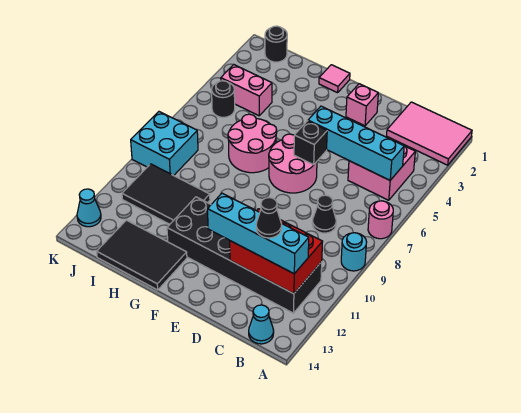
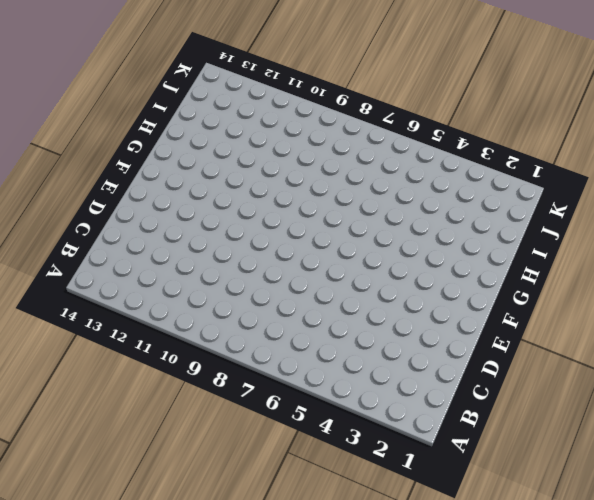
none -> pink tile A1:C2 level 1
none -> pink round brick A7 level 1
none -> cyan round brick A9 level 1

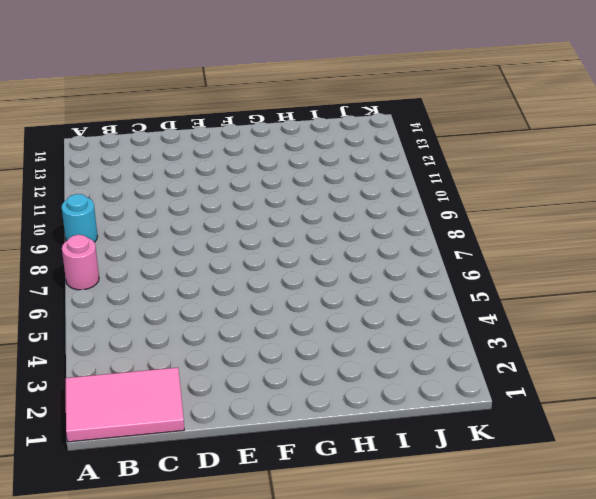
none -> pink brick B4:C5 level 1
none -> black brick B11:G12 level 1
none -> cyan cone B14 level 1

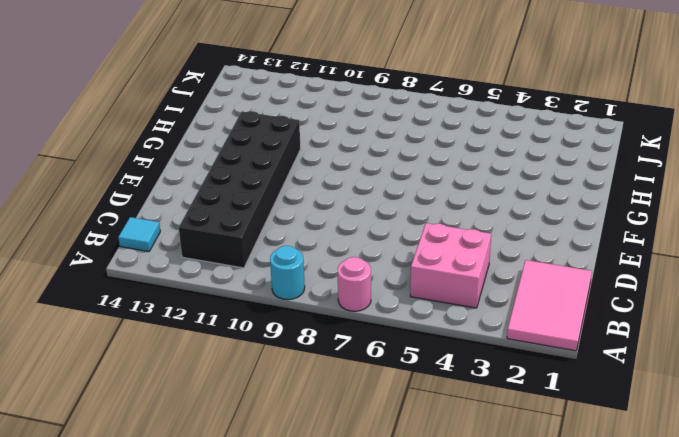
cyan tile B14 level 1 -> cyan cone B14 level 1
none -> black cone C8 level 1
none -> pink brick E2 level 1
none -> pink round brick E6:F7 level 1

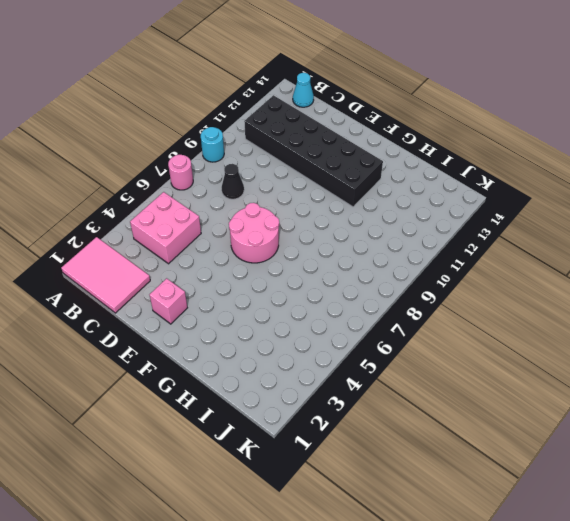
none -> pink tile G1 level 1
none -> pink round brick G6:H7 level 1
none -> black tile G13:I14 level 1

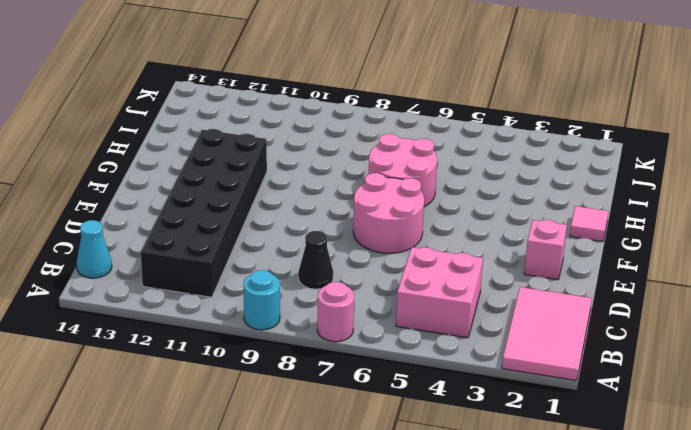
none -> black tile G13:I14 level 1
none -> black tile H10:J11 level 1
none -> pink brick I4:J4 level 1

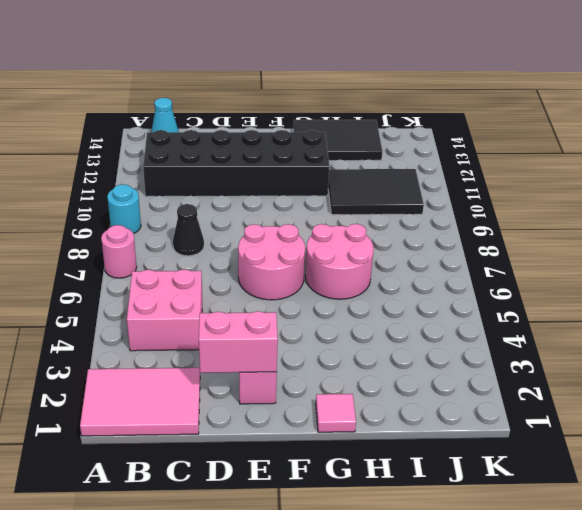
pink brick D2:E2 level 2 -> pink brick I4:J4 level 1
none -> black round brick J1 level 1
none -> black round brick J5 level 1
none -> cyan brick J8:K9 level 1

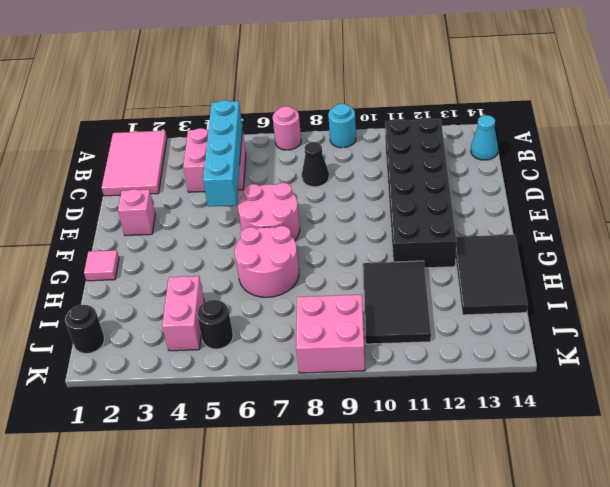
pink brick J8:K9 level 1 -> cyan brick J8:K9 level 1
none -> cyan cone K13 level 1
none -> red brick B11:D12 level 2
none -> black brick E6 level 2

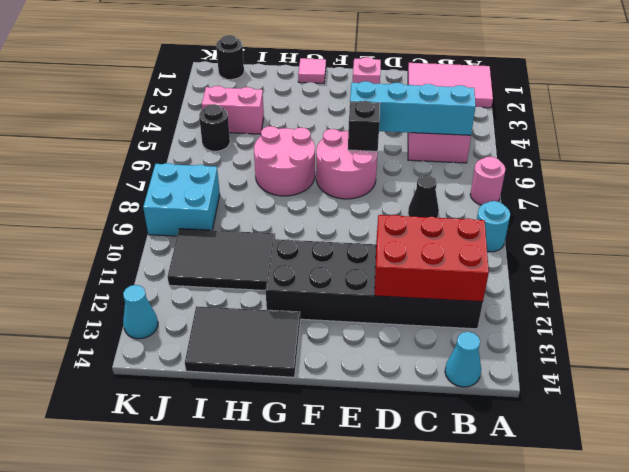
none -> cyan brick B12:E12 level 3
none -> black cone C12 level 4

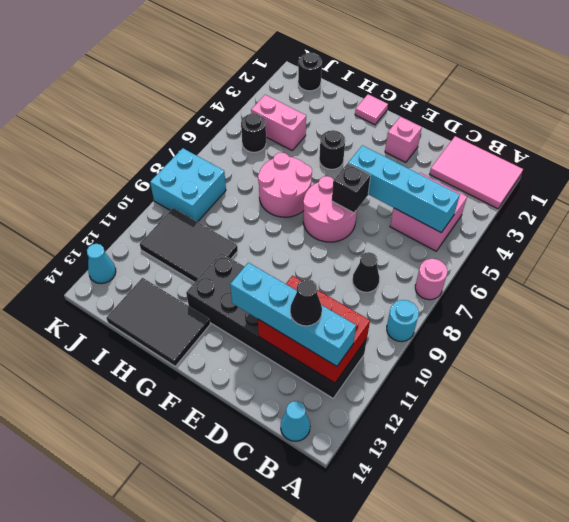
black round brick G4 level 1 -> none

